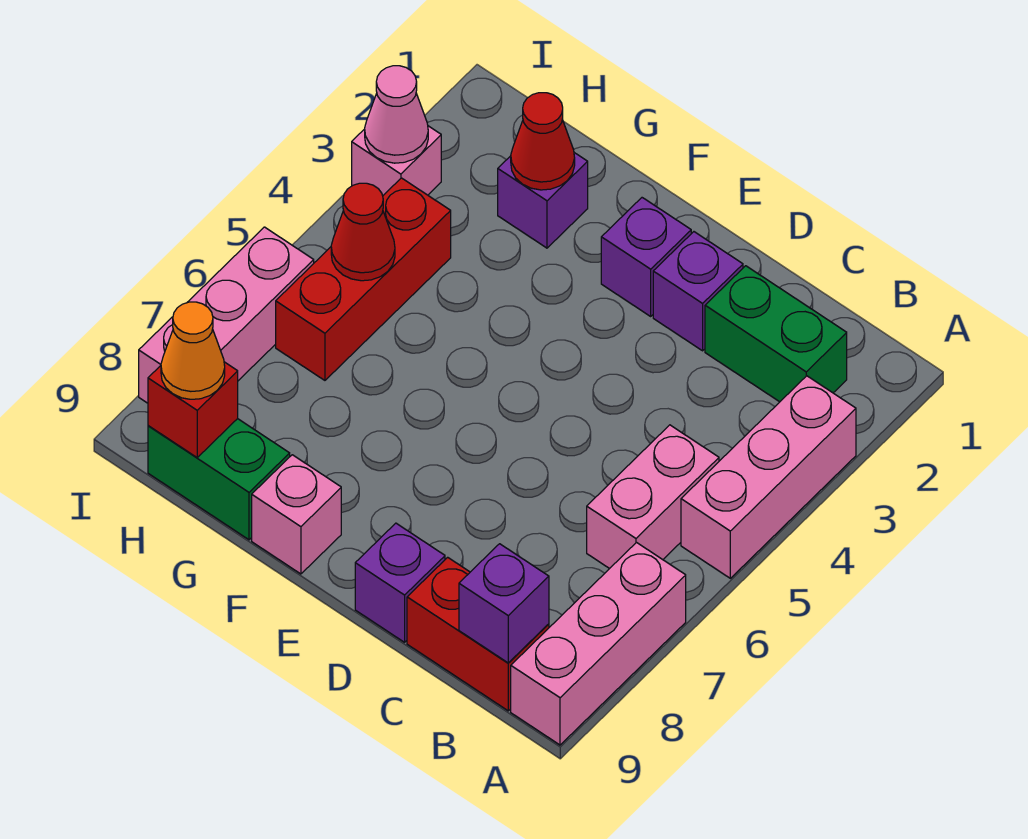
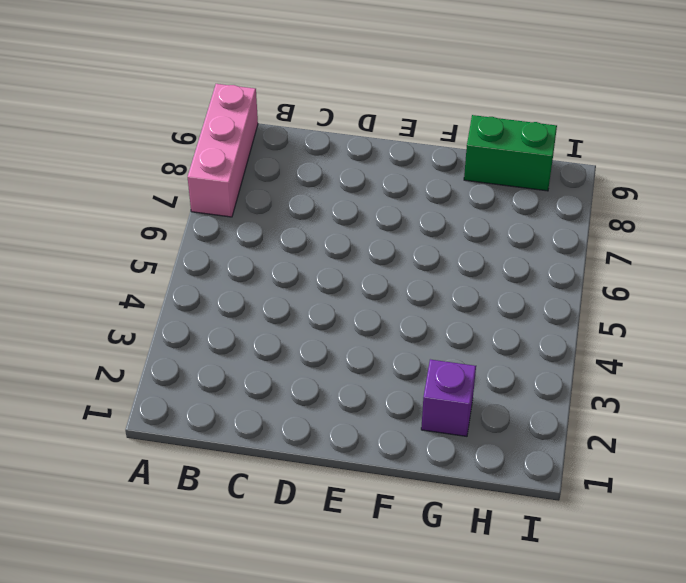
none -> pink brick A3:A5 level 1
none -> green brick B2:C2 level 1
none -> pink brick B5:B6 level 1

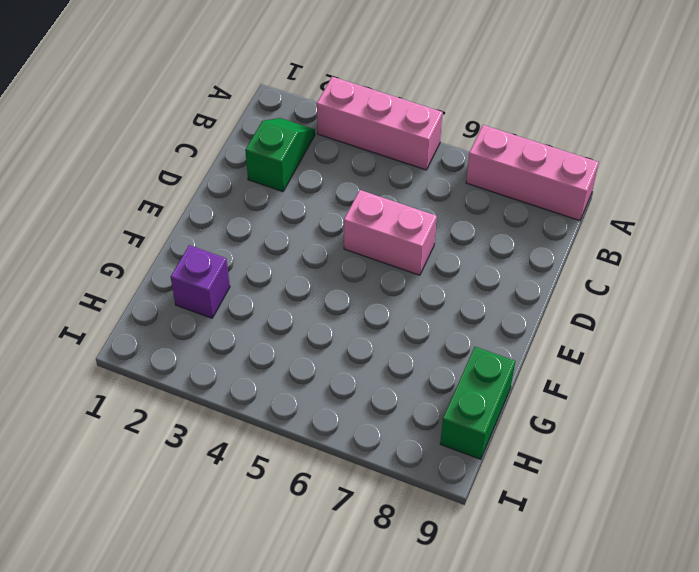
green slope B2:C2 level 1 top C -> green brick B2:C2 level 1
pink brick D5:D6 level 1 -> pink brick B5:B6 level 1
none -> red brick B9:C9 level 1
none -> purple brick D2 level 1
none -> purple brick D9 level 1

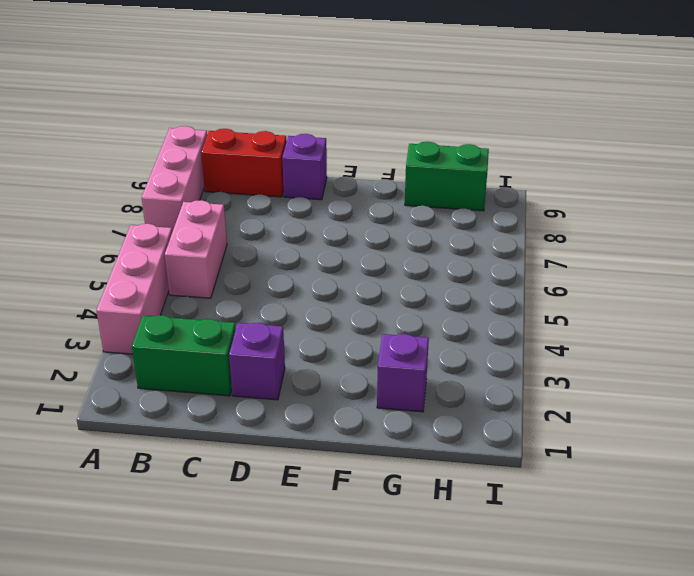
none -> purple brick E2 level 1
none -> pink brick F9 level 1
none -> red brick H4:H6 level 1

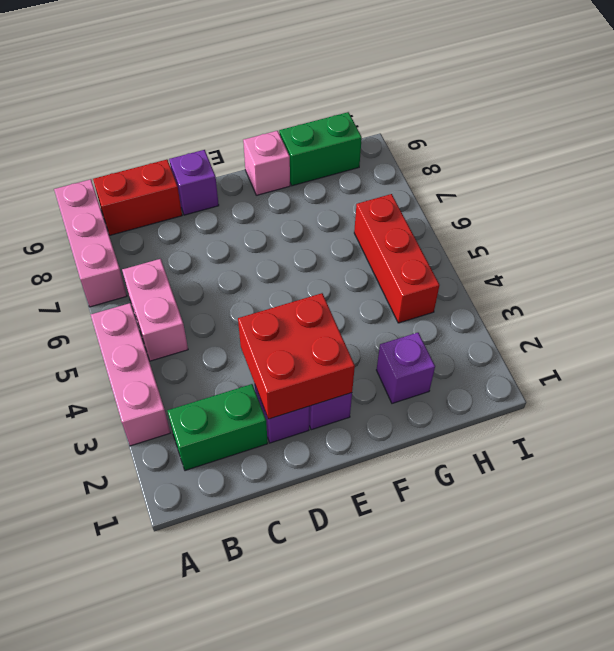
red brick D2:E3 level 2 -> none
none -> pink brick I3 level 1
none -> pink brick I6:I8 level 1
none -> purple brick B9 level 2

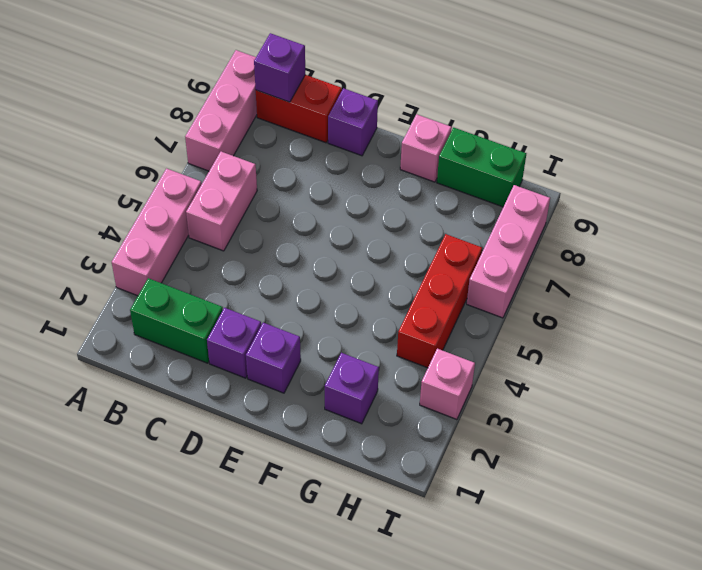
none -> red cone G2 level 2
none -> red cone H5 level 2
none -> red brick H9 level 2

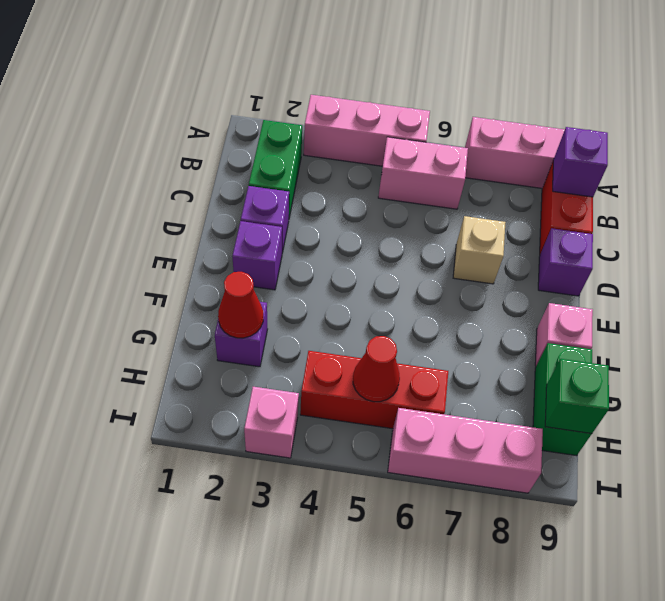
tan brick D7 level 1 -> none
green brick H9 level 2 -> red brick H9 level 2
none -> pink cone I3 level 2
none -> orange cone H9 level 3

